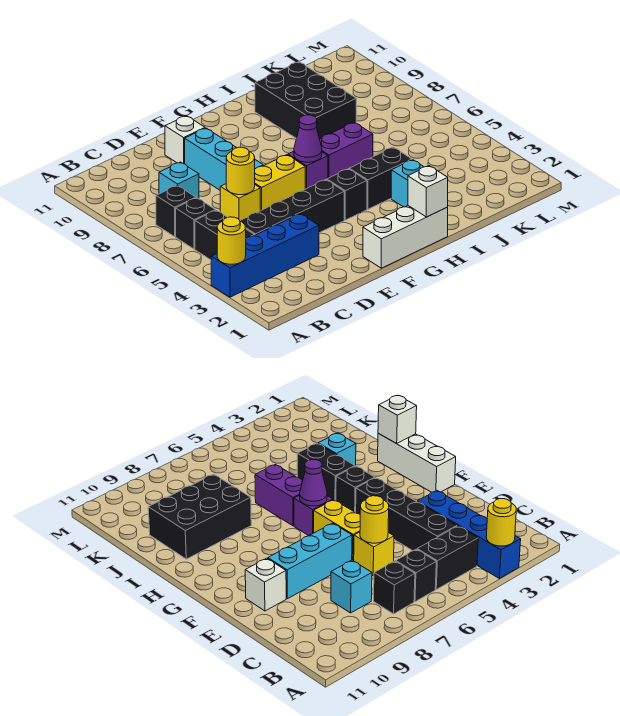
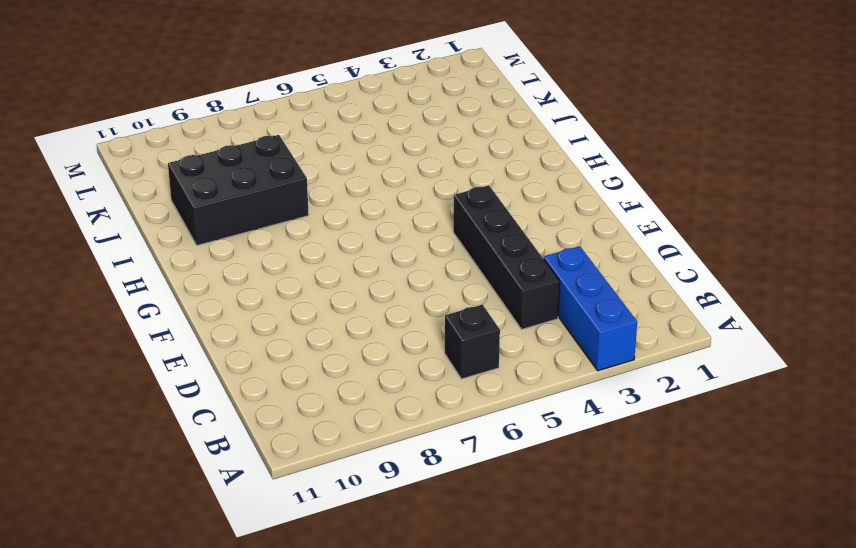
blue brick A3:C3 level 1 -> blue brick A3:D3 level 1
none -> black brick B4:B5 level 1
none -> black brick B7 level 1
none -> cyan brick C8 level 1

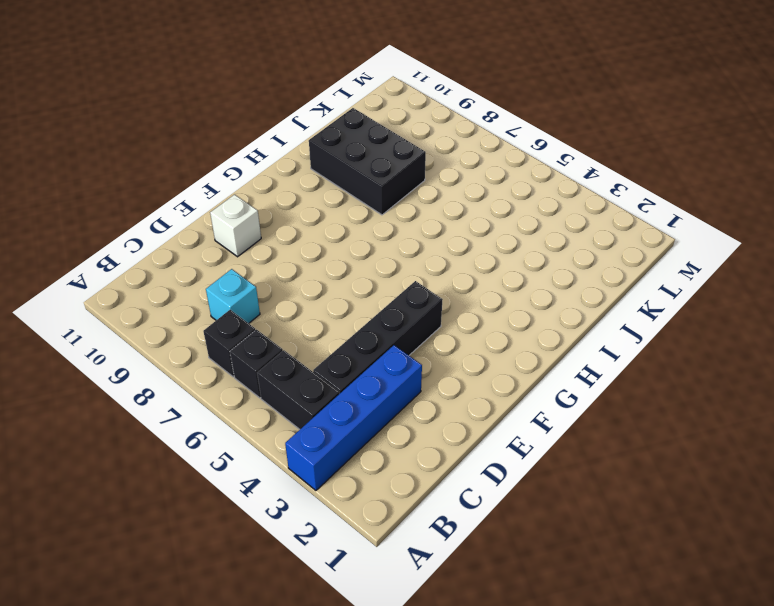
none -> yellow brick D6 level 1
none -> yellow brick E6:F6 level 1
none -> cyan brick E7:E9 level 1

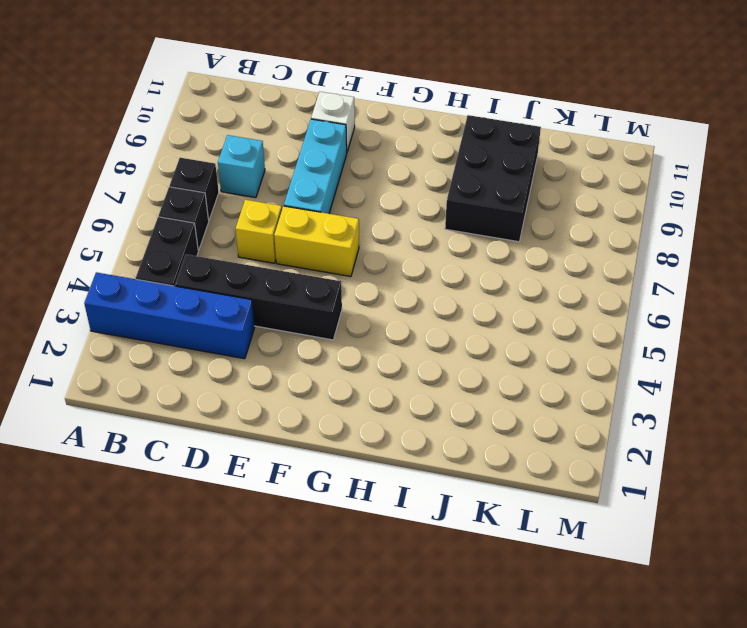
none -> white brick F1:H1 level 1
none -> black brick G4 level 1
none -> purple brick G6 level 1

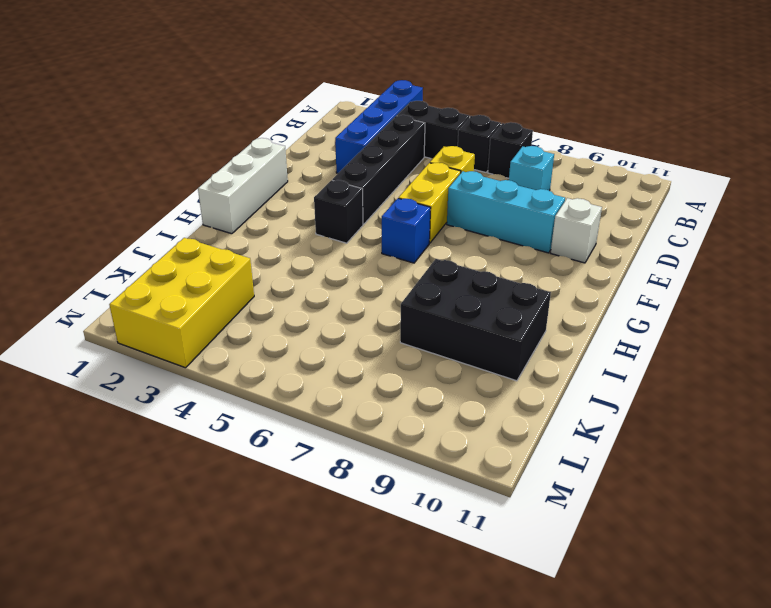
blue brick G6 level 1 -> purple brick G6 level 1
yellow brick K2:M3 level 1 -> none
none -> black brick H4:I4 level 1
none -> purple brick H6:I6 level 1
none -> cyan brick I3 level 1

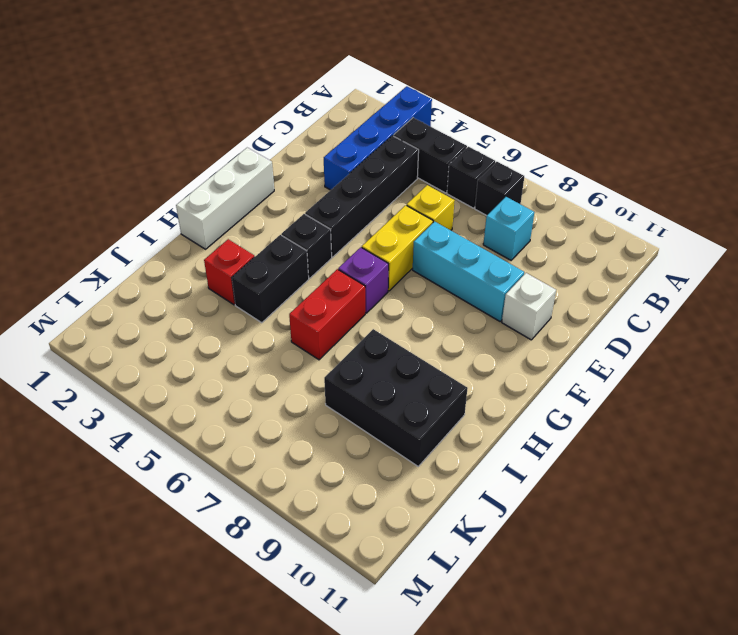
red brick H6:I6 level 1 -> purple brick H6:I6 level 1
red brick I3 level 1 -> cyan brick I3 level 1
none -> yellow round brick A3 level 2
none -> yellow round brick D6 level 2
none -> purple cone G6 level 2

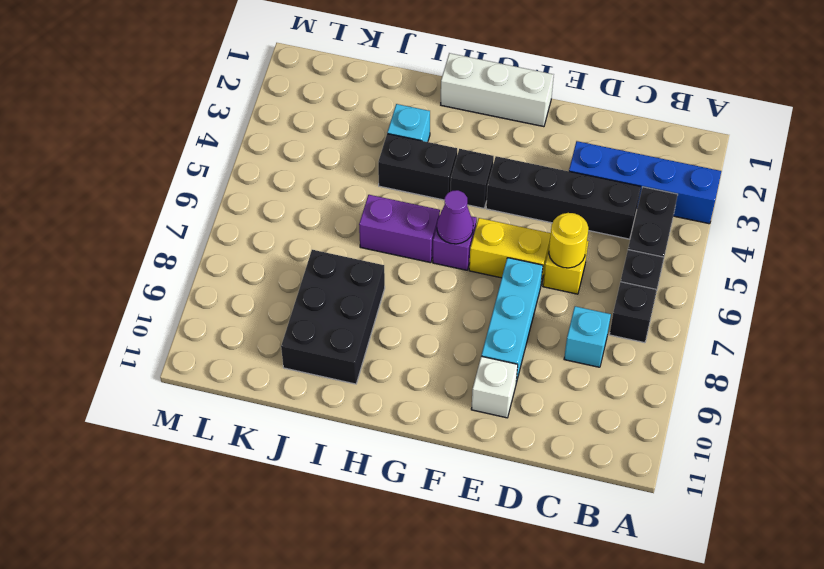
none -> yellow round brick A3 level 2
none -> white brick H1 level 2

